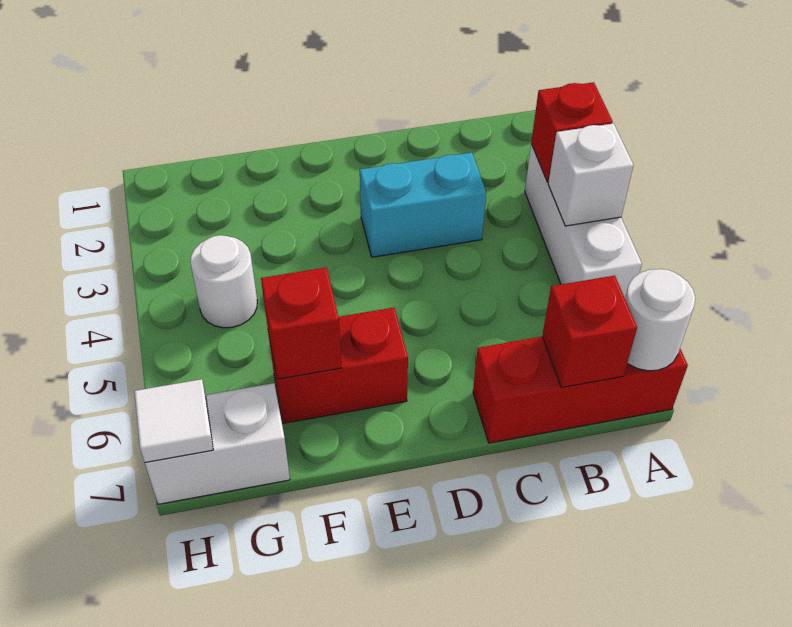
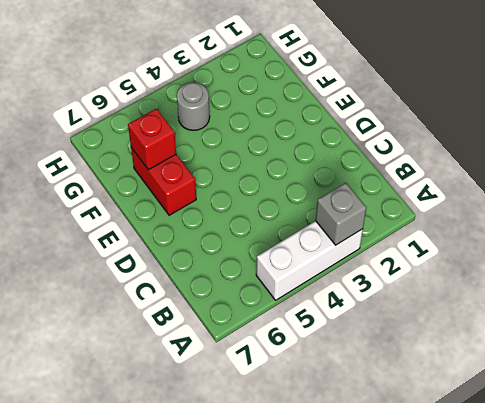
grey brick A3 level 2 -> red brick A3 level 2
grey round brick G4 level 1 -> white round brick G4 level 1
none -> red brick A7:C7 level 1
none -> cyan brick C3:D3 level 1
none -> white brick G7:H7 level 1

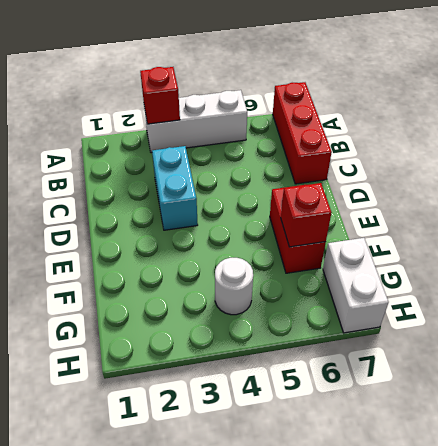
none -> white brick A4 level 2
none -> white round brick A7 level 2
none -> red brick B7 level 2

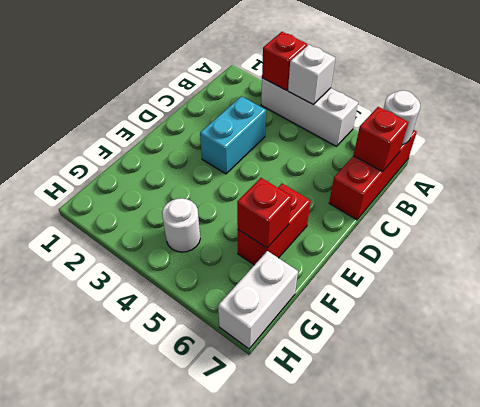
none -> white tile H7 level 2

